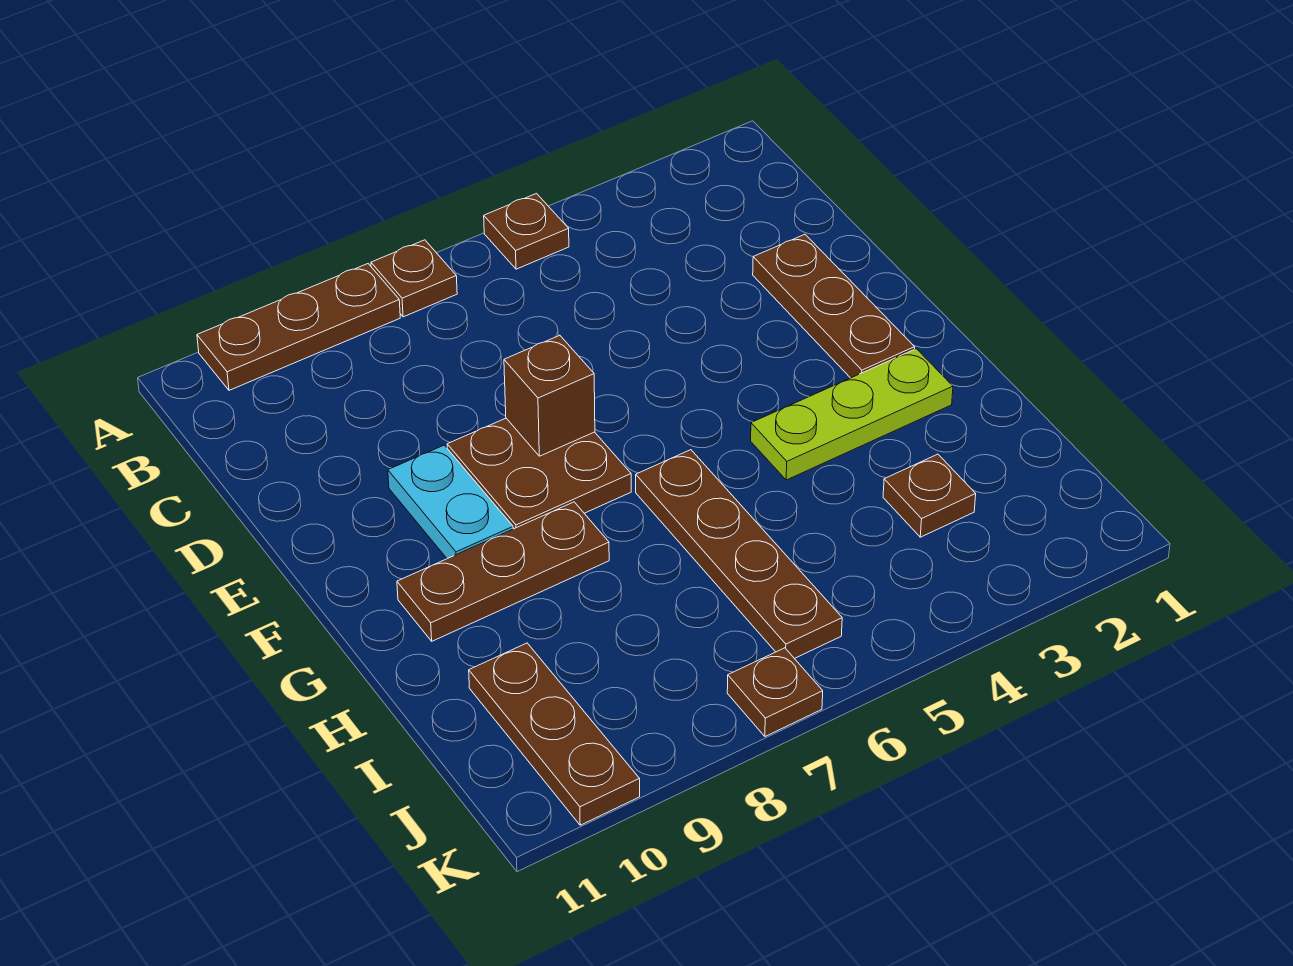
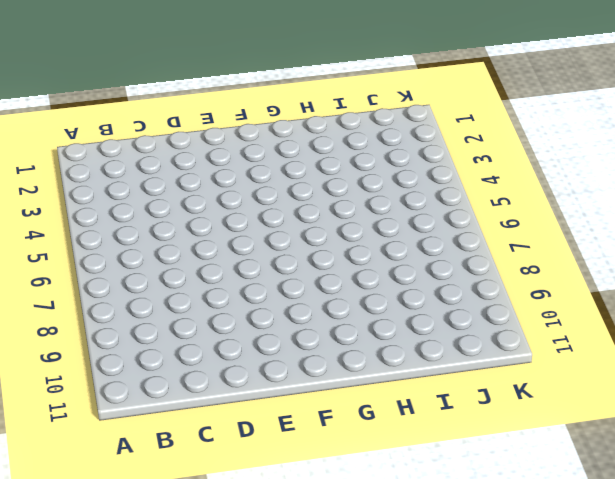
none -> brown plate A5 level 1
none -> brown plate A7 level 1
none -> brown plate A8:A10 level 1

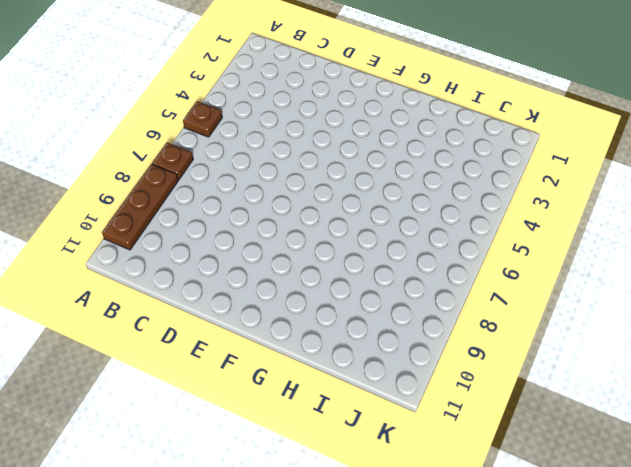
none -> brown plate D2:F2 level 1
none -> brown plate E7:F8 level 1
none -> cyan plate E9:F9 level 1

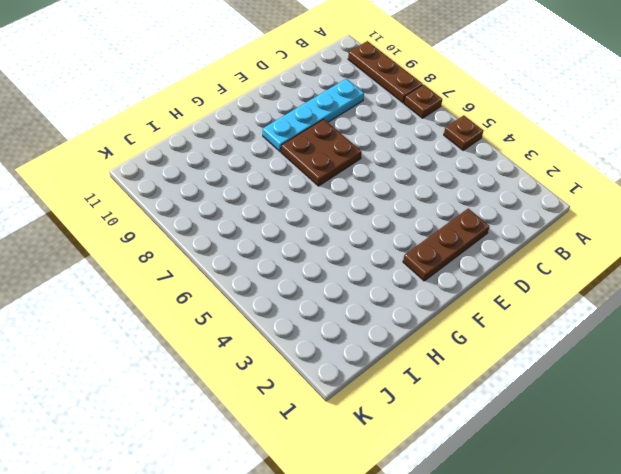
cyan plate C9:F9 level 1 -> cyan plate E9:F9 level 1
none -> lime plate G2:G4 level 1
none -> brown plate G6:J6 level 1
none -> brown plate G8:G10 level 1

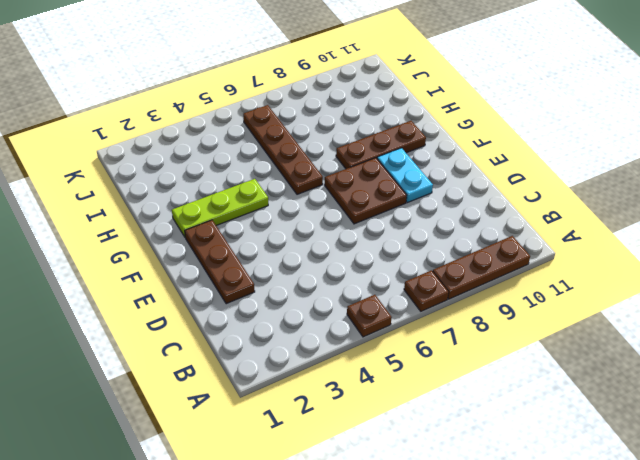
none -> brown plate I3 level 1
none -> brown plate I10:K10 level 1
none -> brown plate K7 level 1

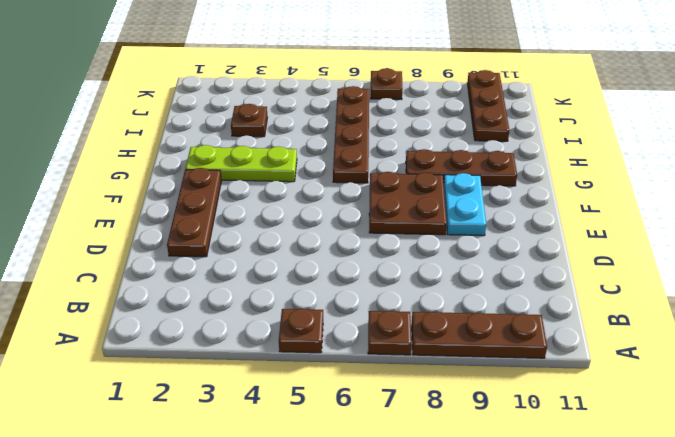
none -> brown brick E7 level 2

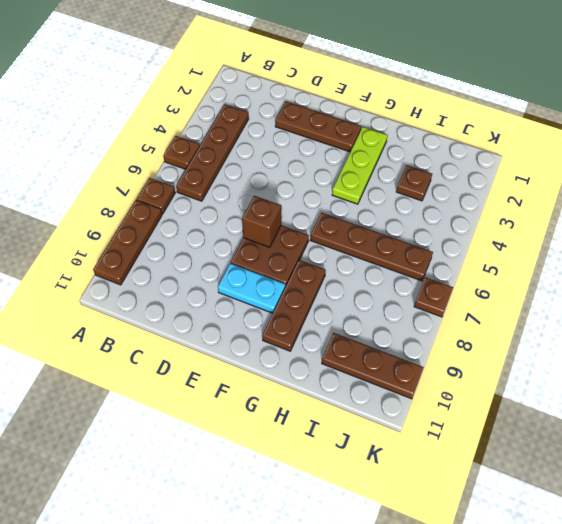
brown plate B3:B6 level 1 -> none

